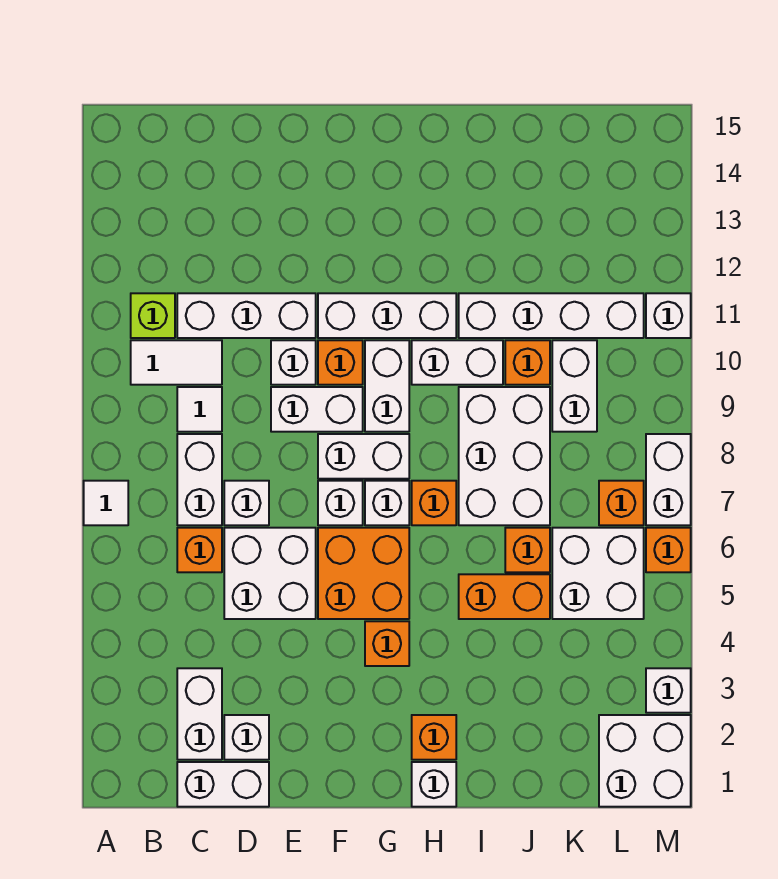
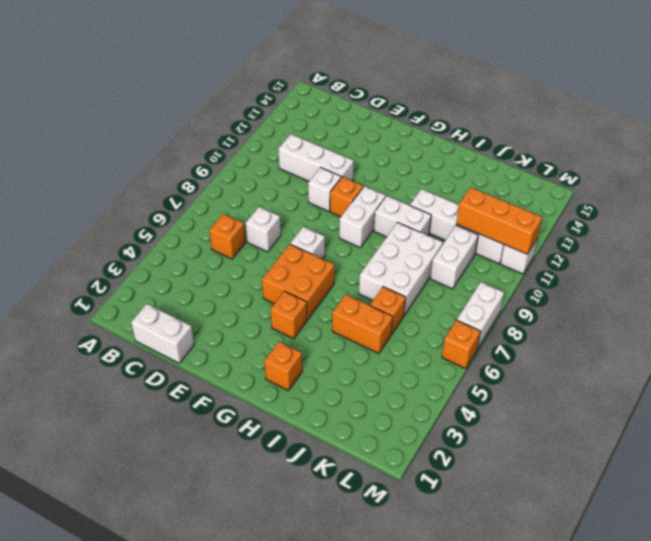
orange brick K11:M11 level 2 -> none
none -> white tile A7 level 1
none -> white tile B10:C10 level 1
none -> lime brick B11 level 1
none -> white brick C2:C3 level 1

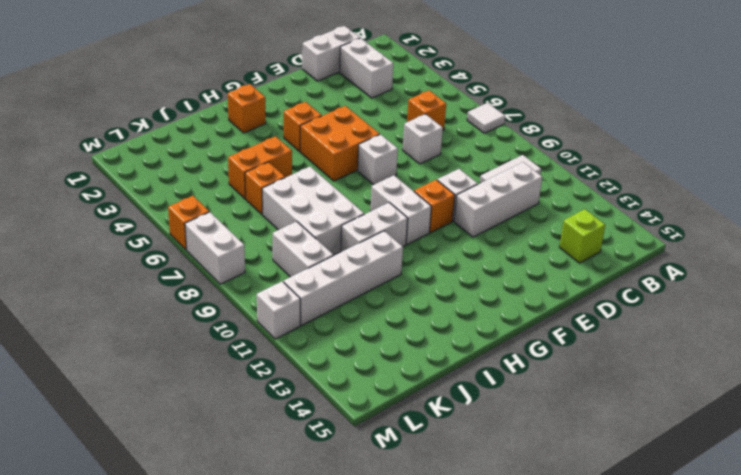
lime brick C14 level 1 -> lime brick B11 level 1
none -> white brick C7:C8 level 1
none -> white tile C9 level 1
none -> white brick D2 level 1
none -> white brick D5:E6 level 1

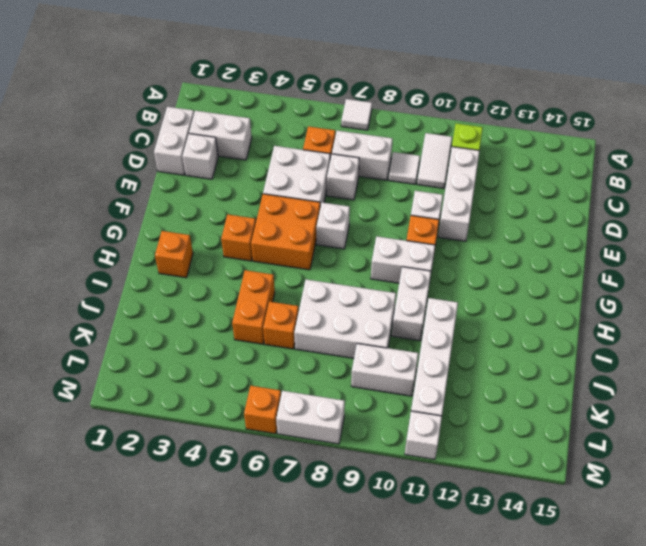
none -> white brick E9:F9 level 1
none -> white brick F8:G8 level 1
none -> white brick F11:H11 level 1
none -> white brick G7 level 1

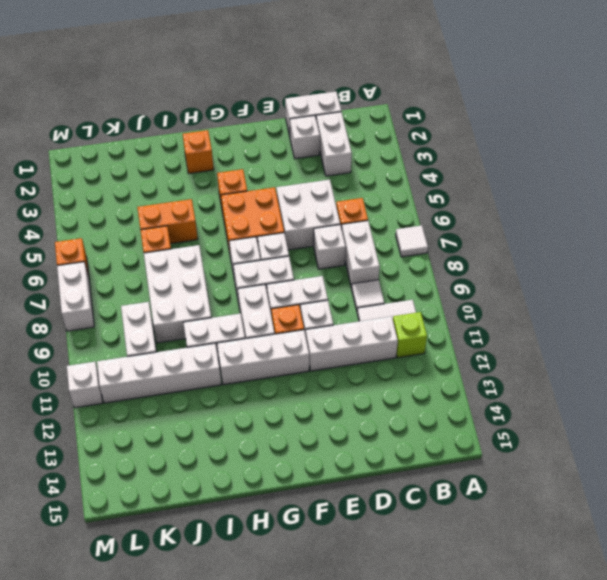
none -> white brick H1 level 1
none -> orange brick H7 level 1
none -> orange brick J10 level 1
none -> white brick K5:L6 level 1

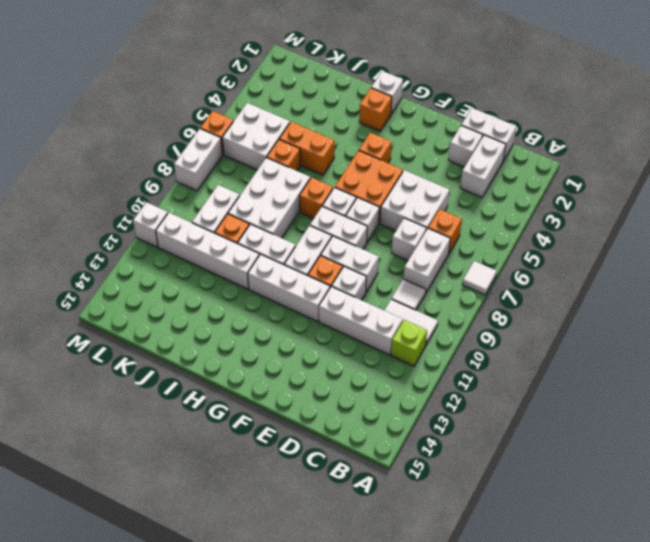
none -> white brick L1:M2 level 1
none -> orange brick L7 level 1
none -> white brick M3 level 1

